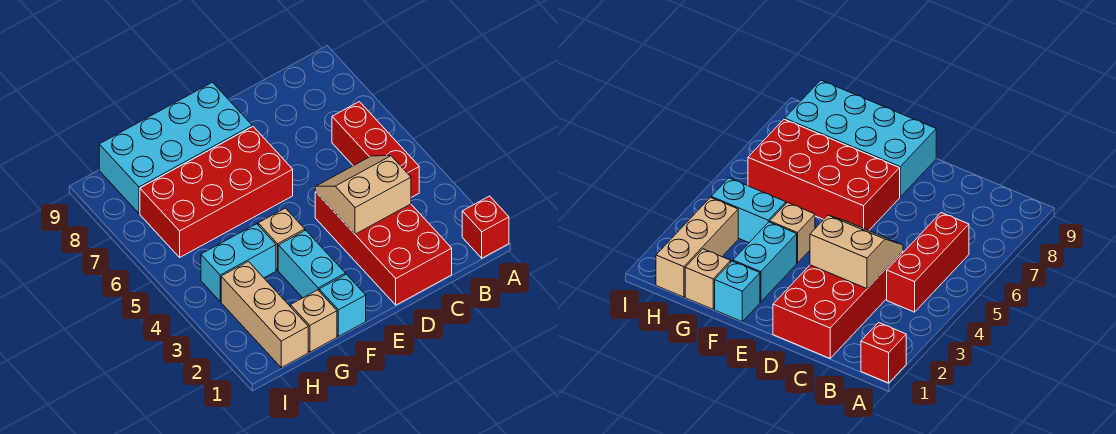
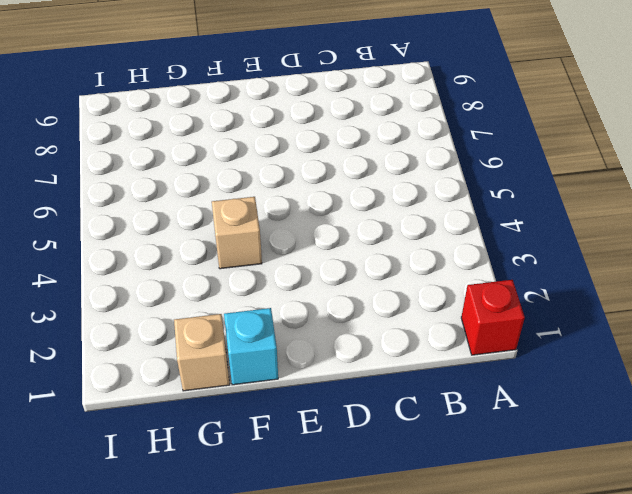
none -> red brick B4:B6 level 1
none -> red brick C1:D4 level 1
none -> red brick E6:H7 level 1

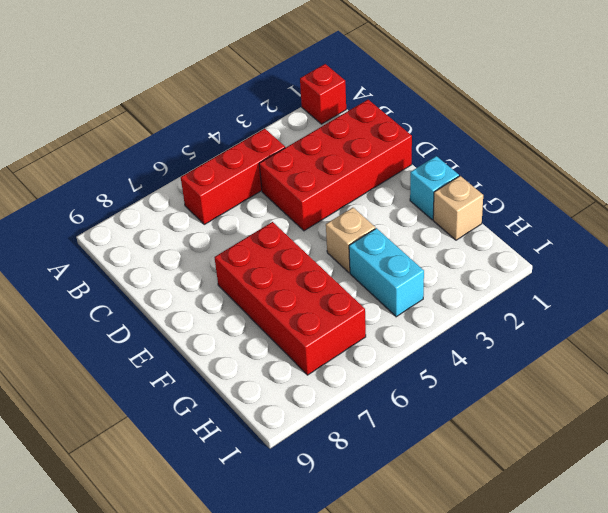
none -> cyan brick E8:H9 level 1
none -> cyan brick F2:F3 level 1
none -> tan brick H1:H3 level 1

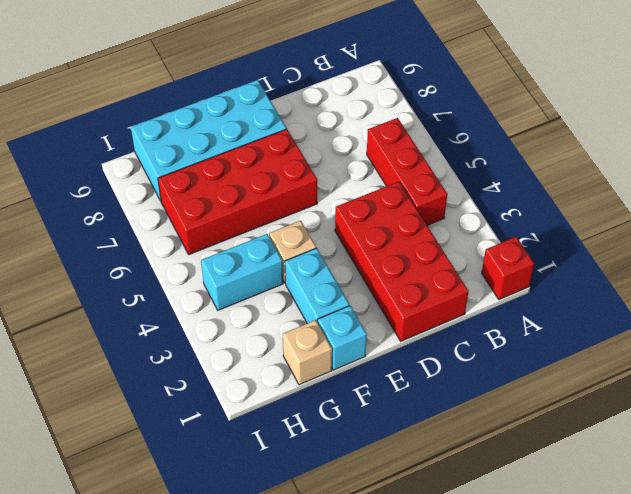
none -> tan brick H1:H3 level 1
none -> tan slope C3:D4 level 2 top 3

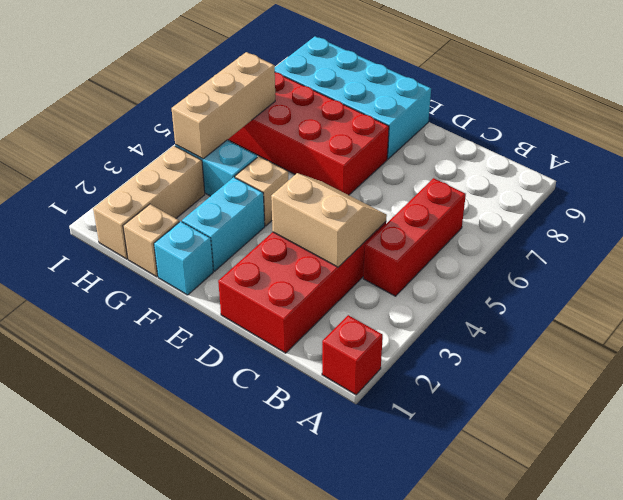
tan brick H4:H6 level 2 -> none

